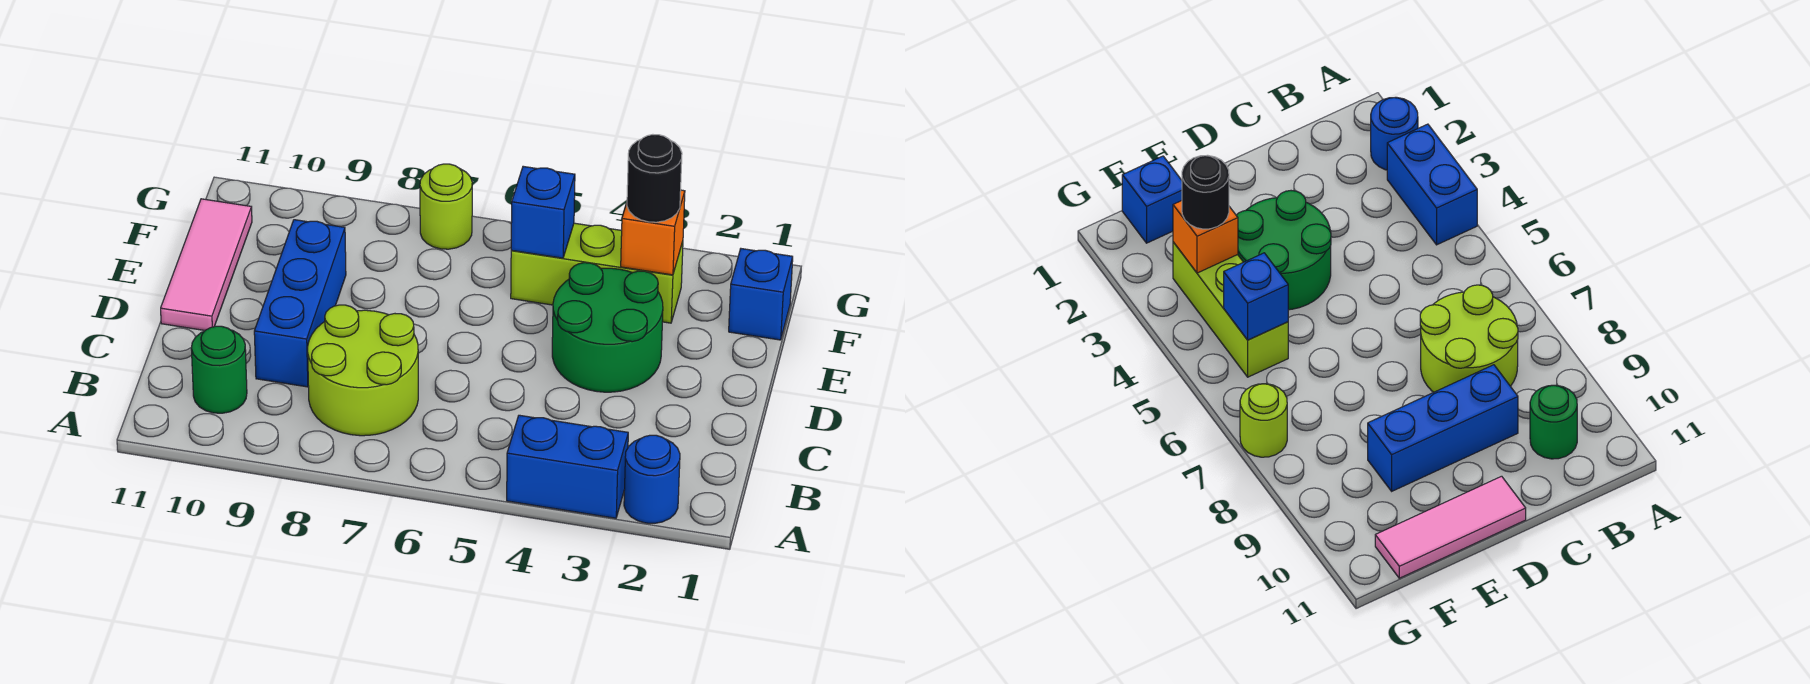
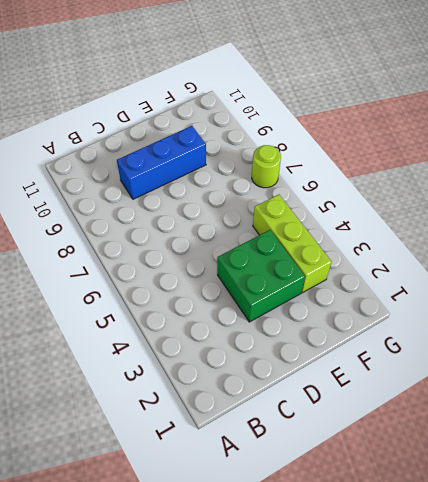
green brick D3:E4 level 1 -> green round brick D3:E4 level 1
none -> blue round brick A2 level 1
none -> blue brick A3:A4 level 1
none -> lime round brick B7:C8 level 1

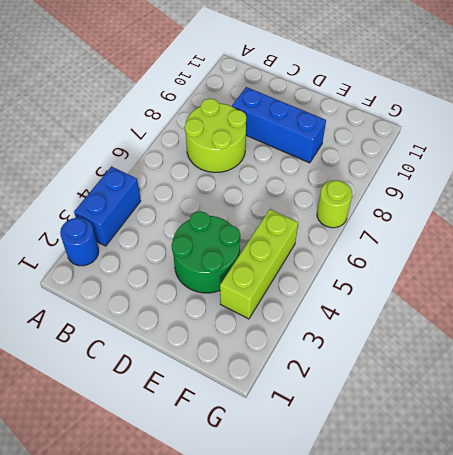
none -> green round brick B10 level 1
none -> pink tile D11:F11 level 1
none -> blue brick F1 level 1

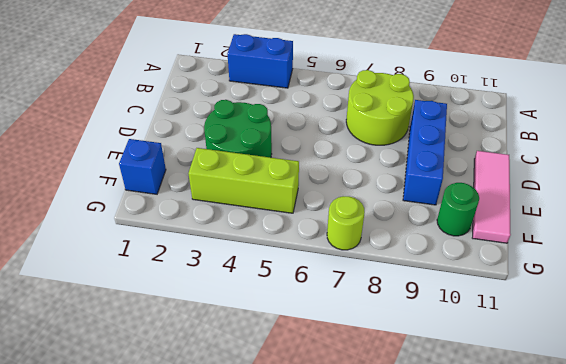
green round brick F10 level 1 -> green round brick B10 level 1
none -> blue round brick A2 level 1
none -> orange brick F3 level 2
none -> blue brick F5 level 2

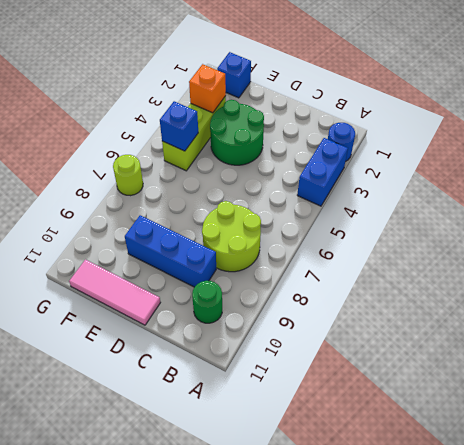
none -> black round brick F3 level 3

